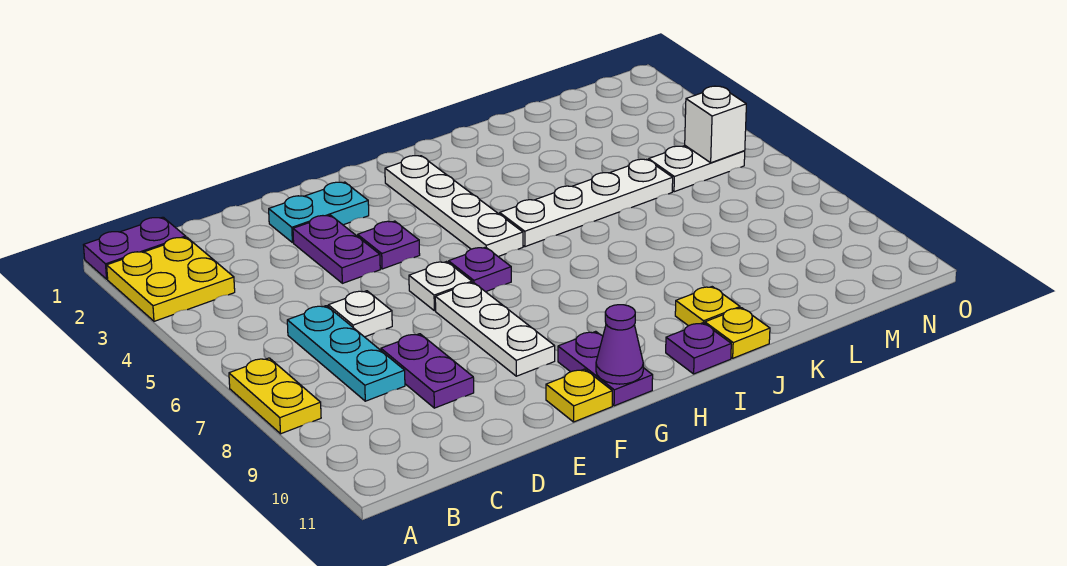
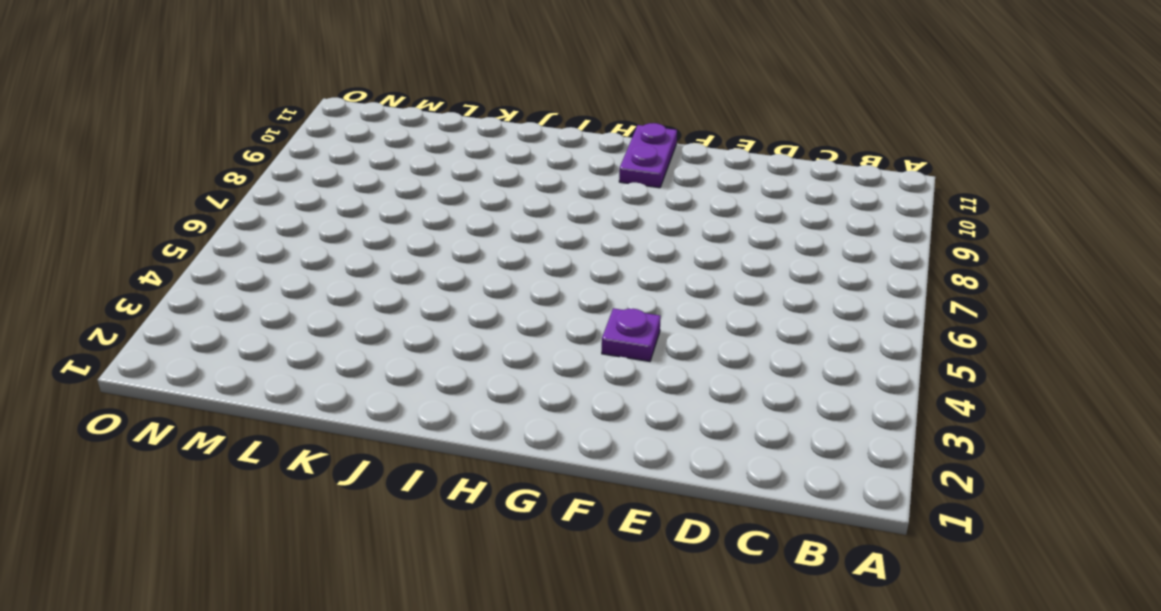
none -> purple plate A1:B1 level 1
none -> yellow plate A2:B3 level 1
none -> yellow plate A7:A8 level 1

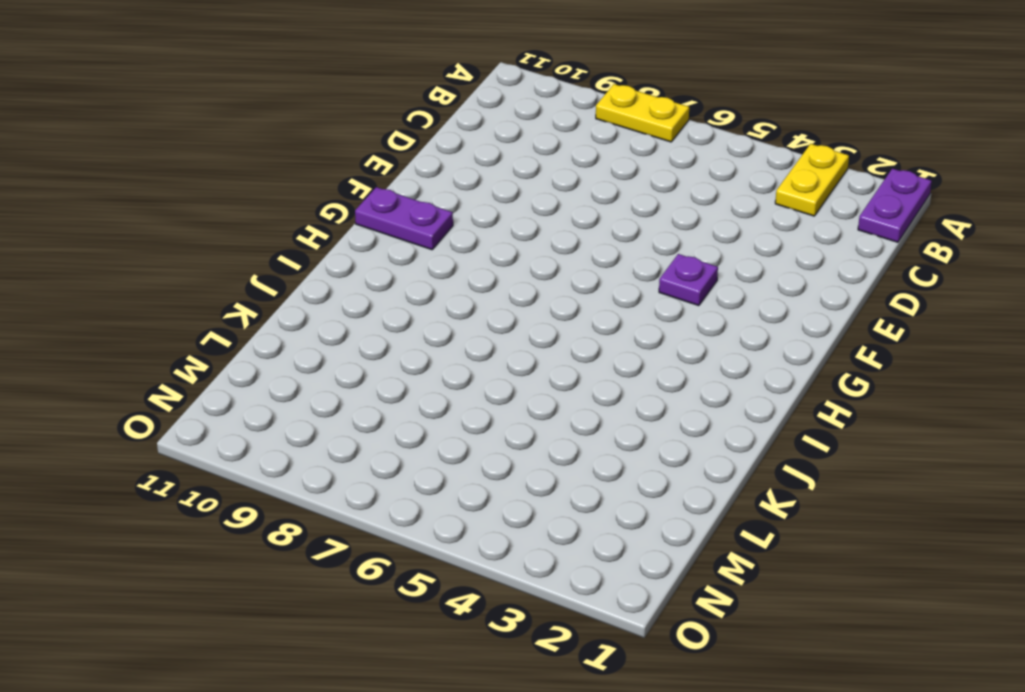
yellow plate A3:B3 level 1 -> yellow plate A2:B3 level 1
none -> cyan plate C6:C8 level 1
none -> white plate D6 level 1
none -> purple plate D8:D9 level 1

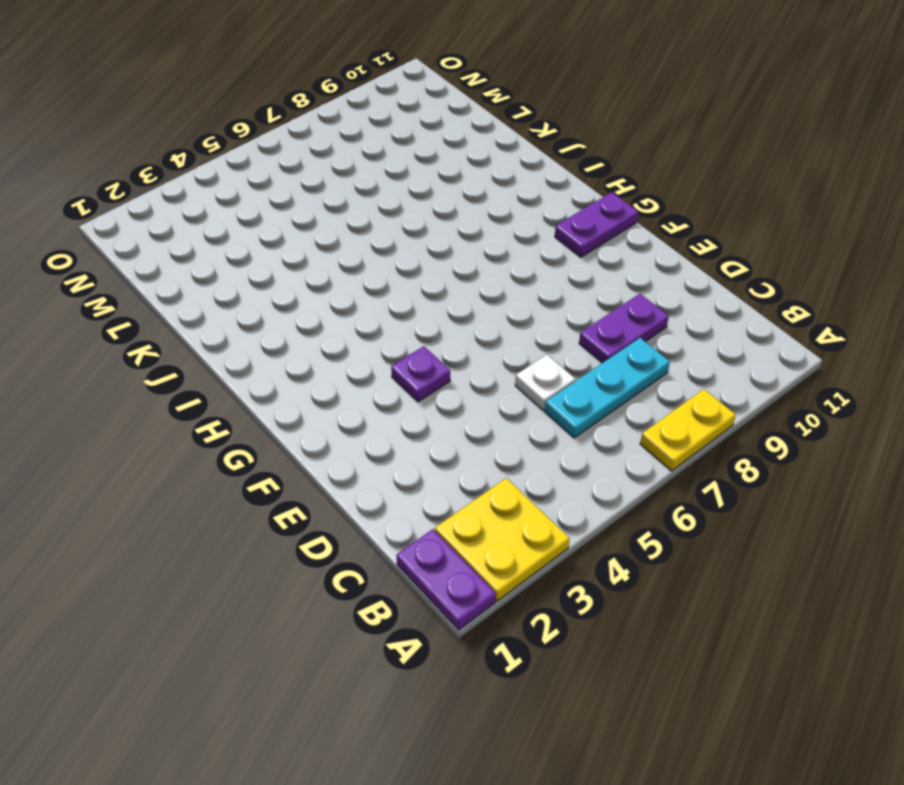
none -> cyan plate E2:F2 level 1
none -> purple plate E3:E4 level 1
none -> white plate F6 level 1

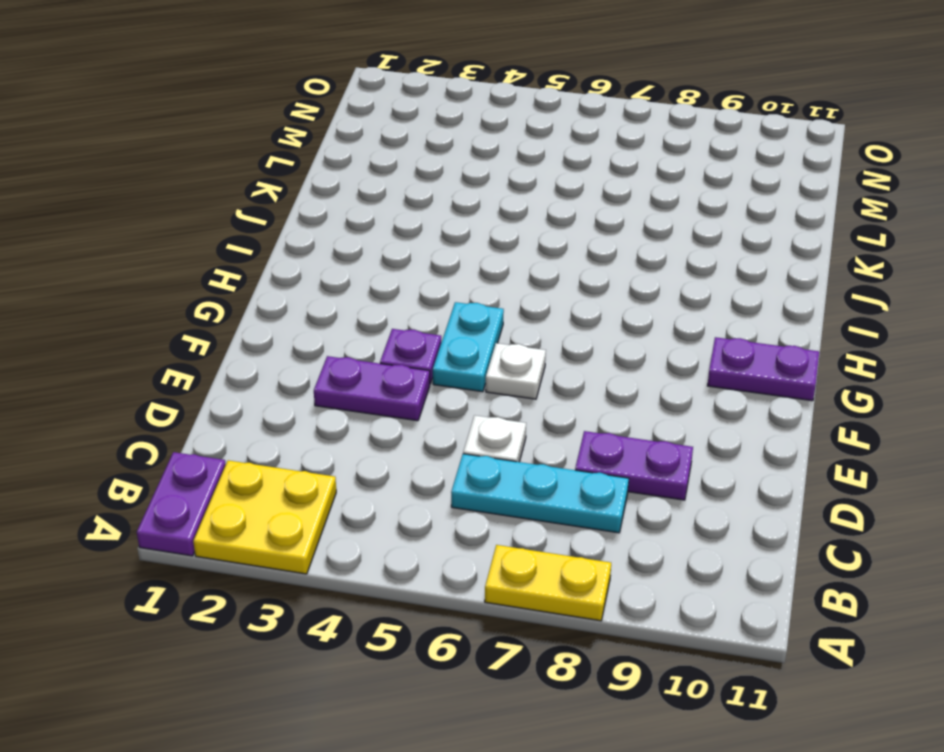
cyan plate F5:G5 level 1 -> cyan plate E2:F2 level 1
none -> white plate F7:F9 level 1
none -> yellow plate F11 level 1
none -> purple plate G6 level 1

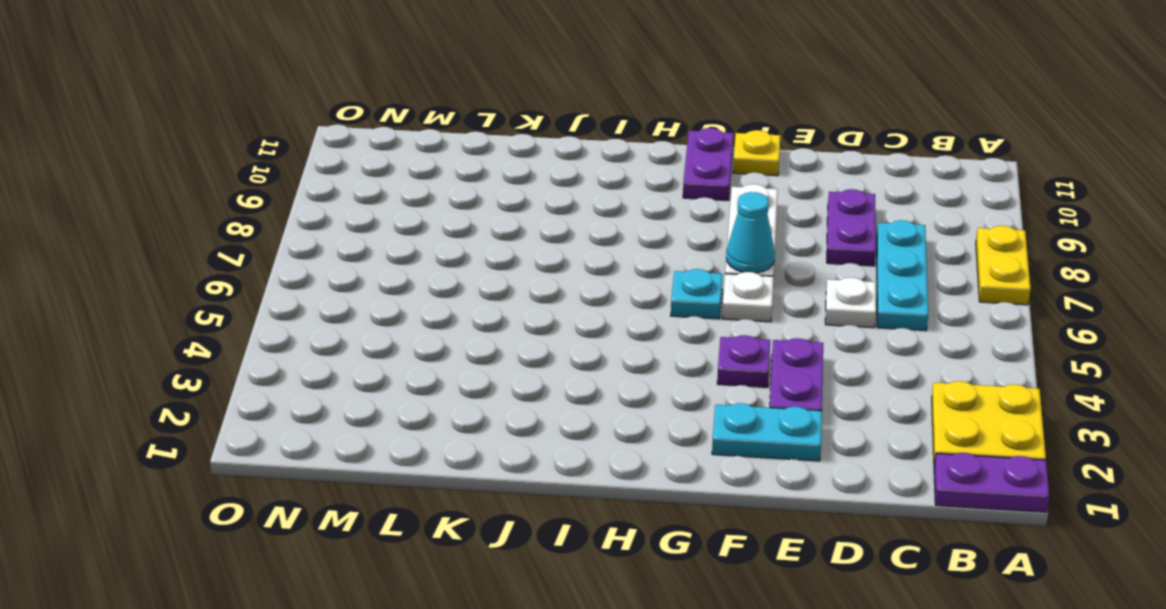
cyan cone F7 level 2 -> none
cyan plate G6 level 1 -> purple plate G6 level 1
none -> white plate H2:H5 level 1
none -> white plate I5:L5 level 1
none -> purple plate I11 level 1

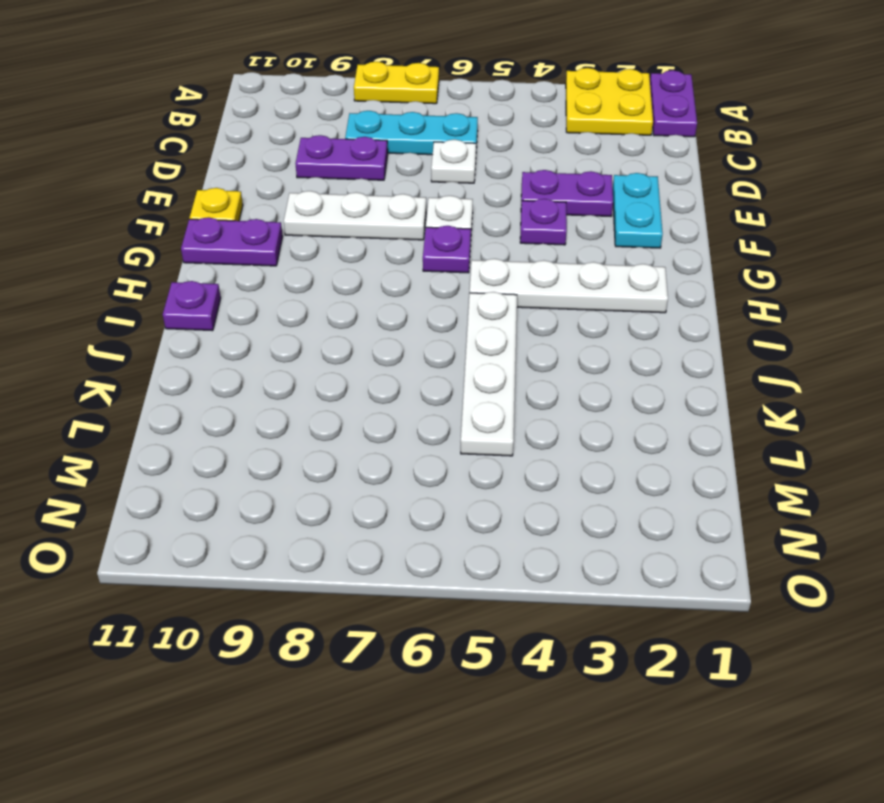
none -> yellow plate J10 level 1
none -> yellow plate J11 level 1
none -> white plate M5:N5 level 1

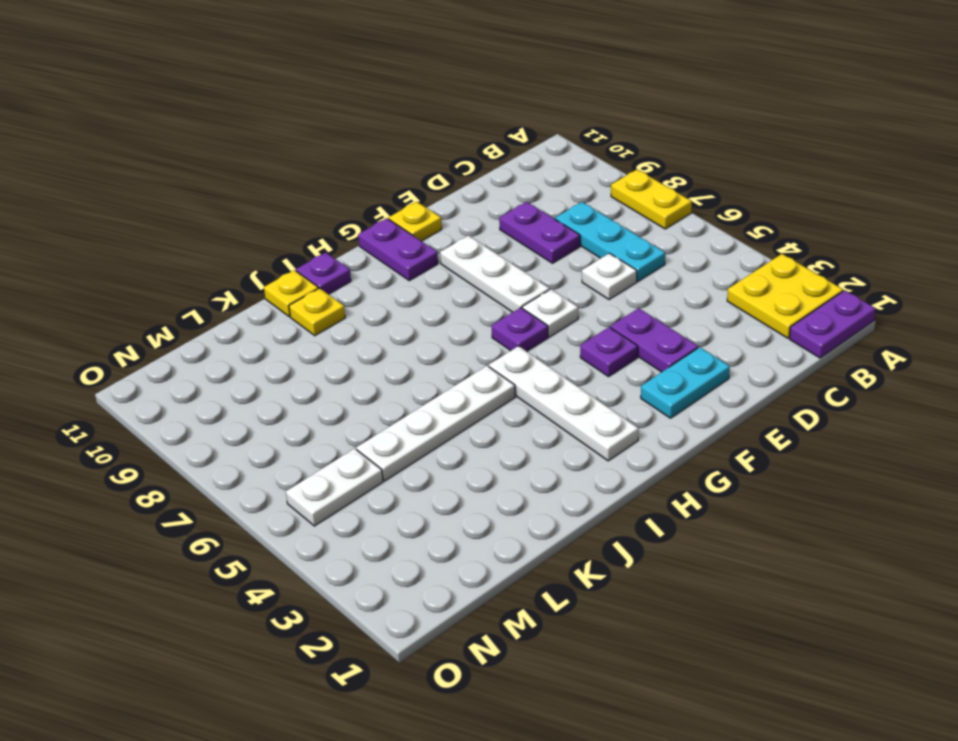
none -> purple cone G11 level 2
none -> white brick N5 level 2

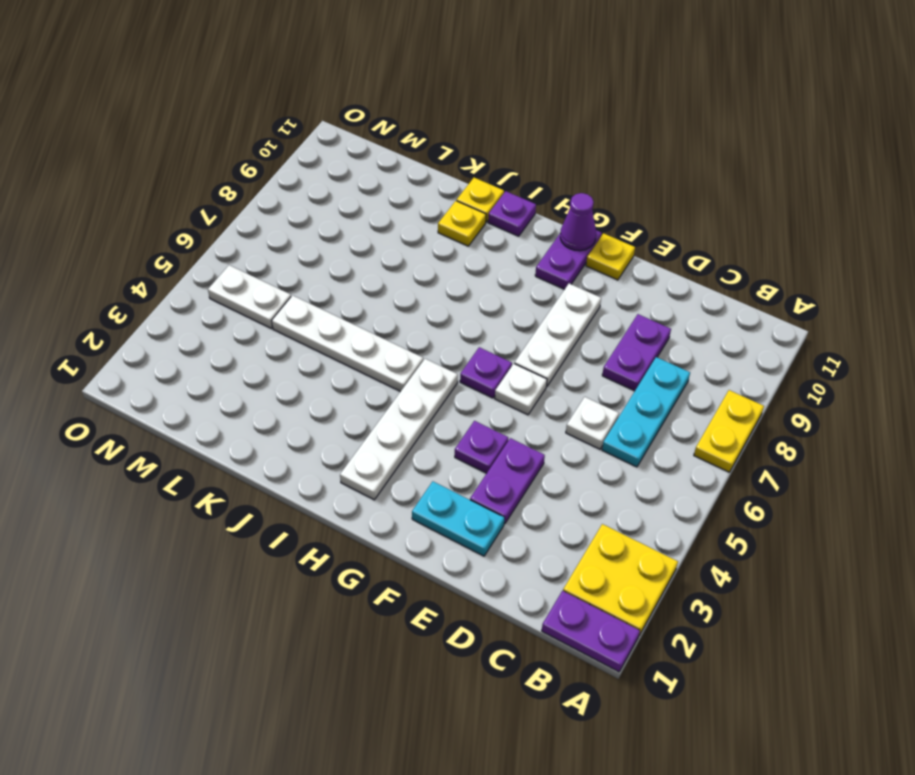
none -> white brick N5 level 2

